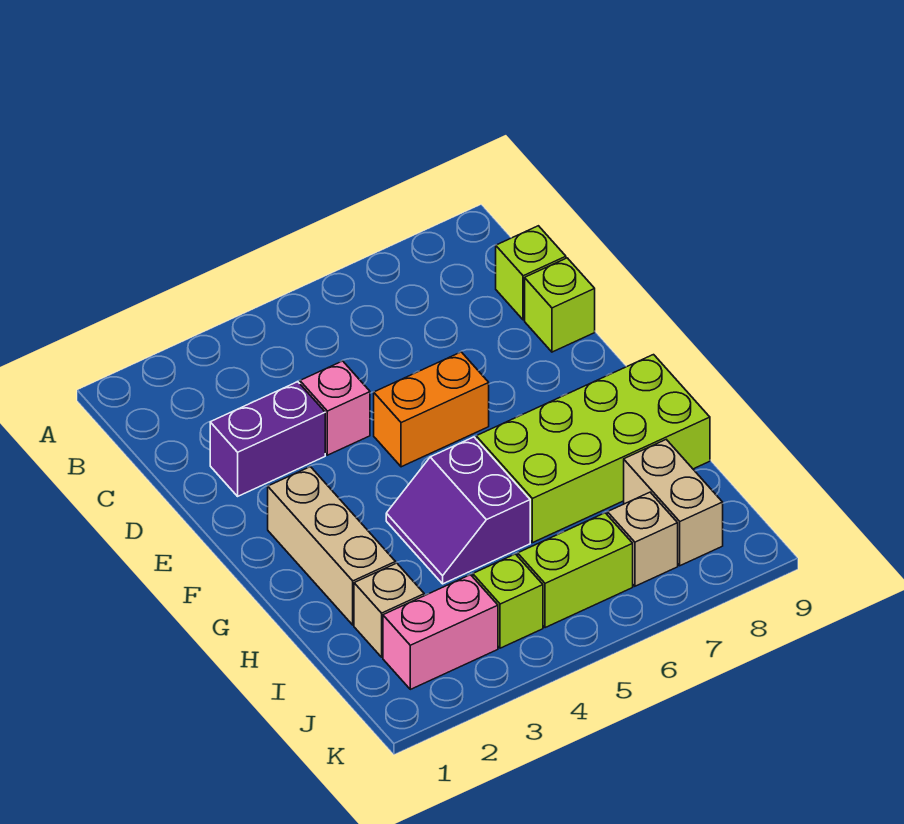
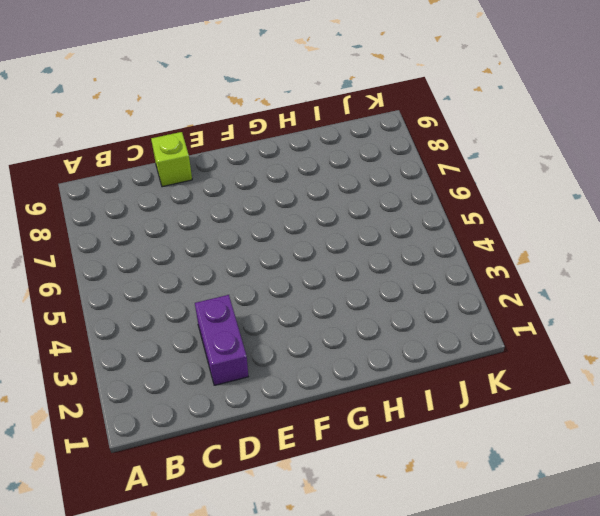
none -> lime brick C9 level 1
none -> pink brick D4 level 1
none -> orange brick E5:E6 level 1

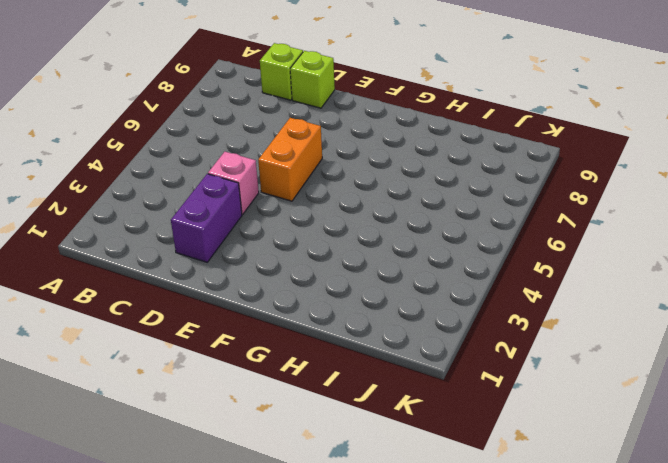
none -> tan brick F2:H2 level 1
none -> purple slope G4:H5 level 1 top 5
none -> lime brick G6:H9 level 1

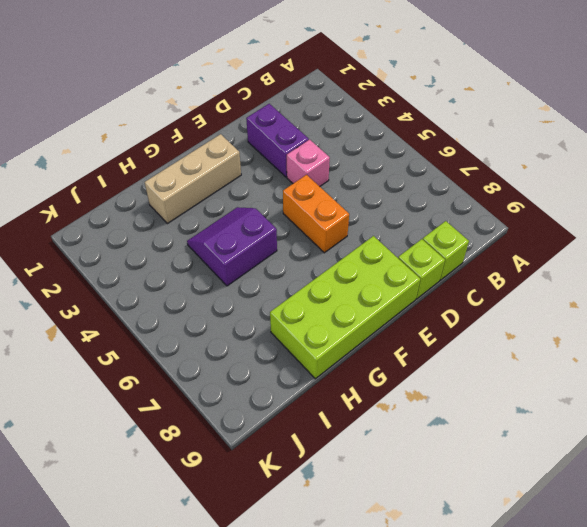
lime brick E8:H9 level 1 -> lime brick G6:H9 level 1
none -> tan brick I2 level 1
none -> tan brick I8:J8 level 1
none -> pink brick J2:J3 level 1

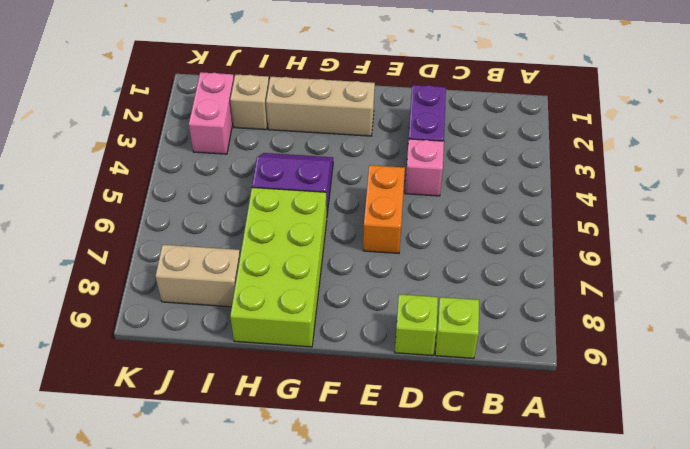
none -> lime brick J4 level 1
none -> lime brick J5:J6 level 1
none -> tan brick J7 level 1

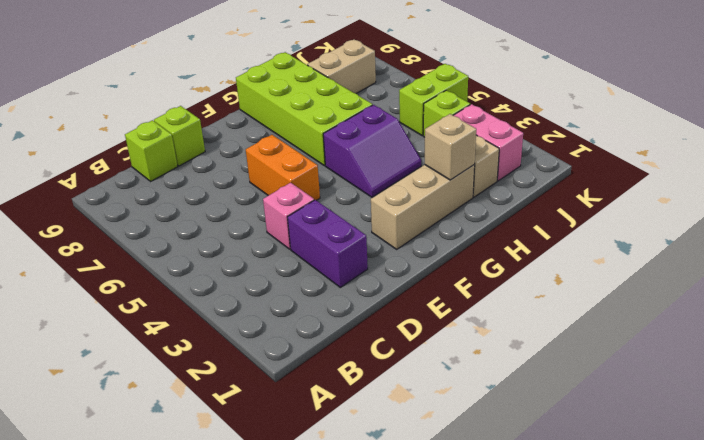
tan brick H2 level 2 -> tan brick J7 level 1
lime brick J5:K5 level 1 -> lime brick J5:J6 level 1

